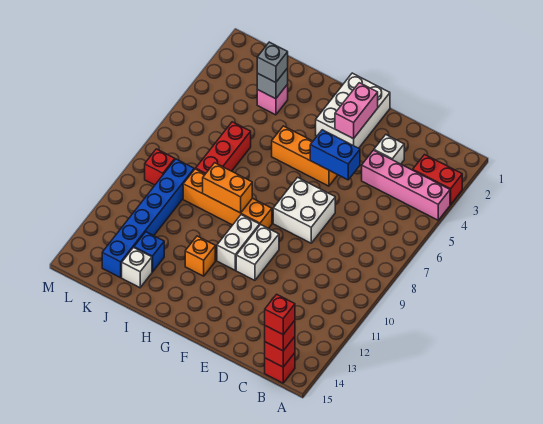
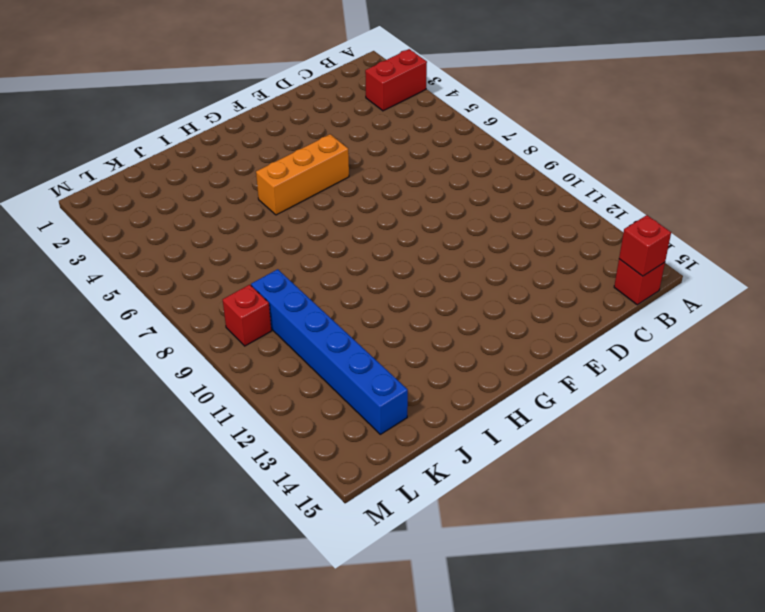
none -> pink brick A4:D4 level 1
none -> white brick D3 level 1
none -> white brick E7:F8 level 1

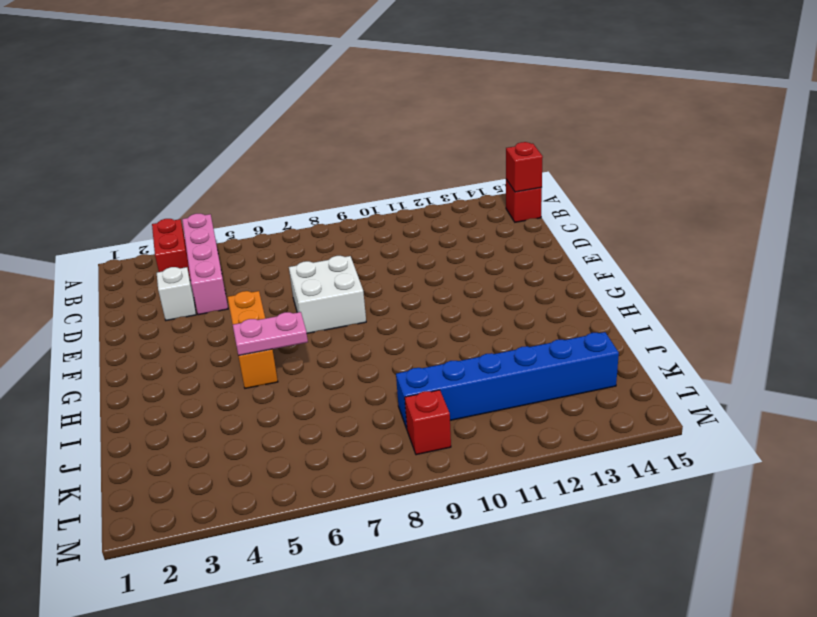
pink plate H5:H6 level 2 -> none
none -> white brick F1:G3 level 1
none -> white brick F10:F11 level 1
none -> orange brick G9:J9 level 1

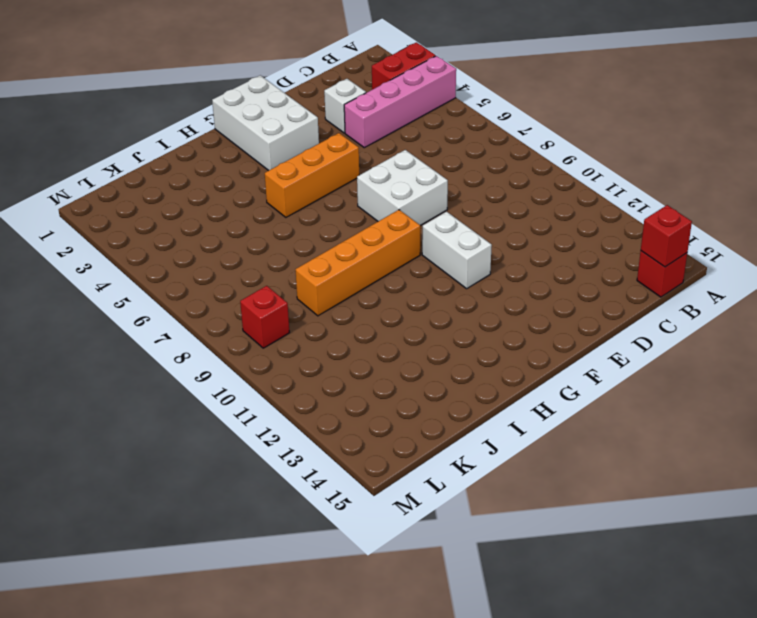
none -> white brick G10:G11 level 1
none -> orange brick H12 level 1
none -> pink brick J3 level 1

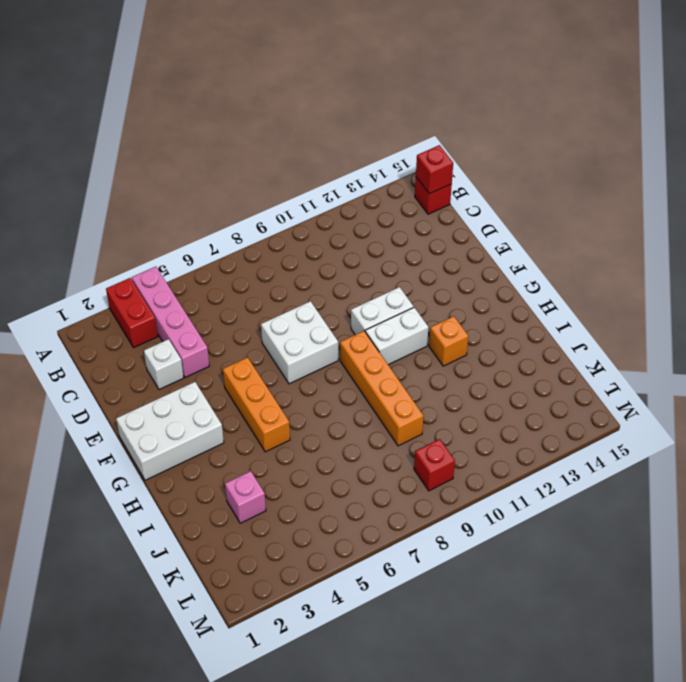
none -> red brick J6:J8 level 1
none -> blue brick J13 level 1
none -> white brick J14 level 1

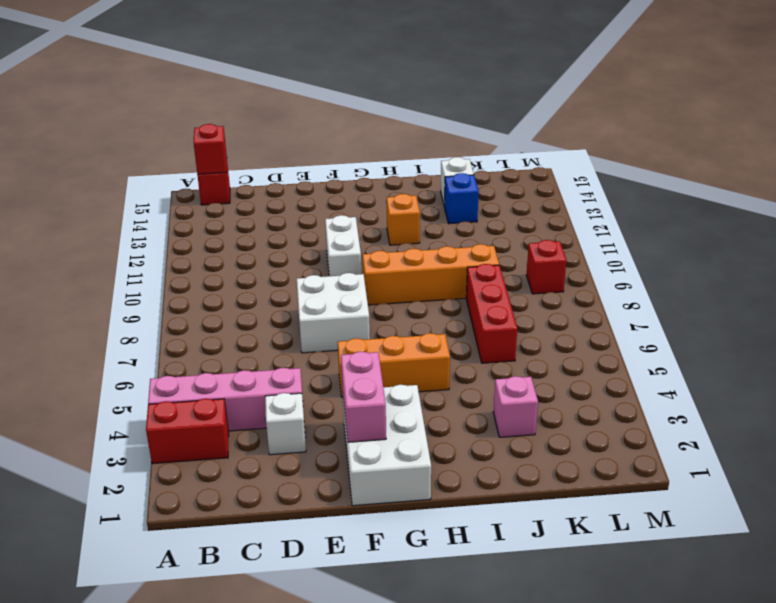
none -> white brick G10:G11 level 1
none -> blue brick K9:K14 level 1
none -> blue brick E5:F5 level 2

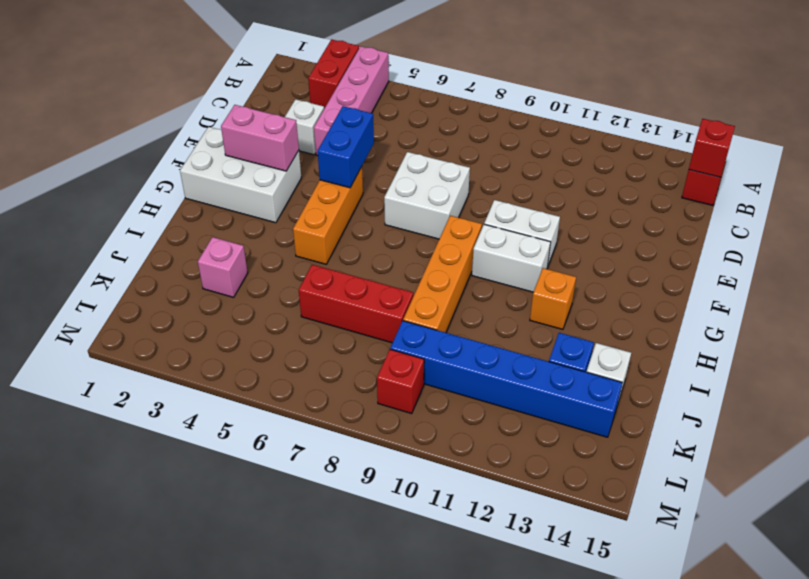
none -> orange brick H9:I9 level 2
none -> grey brick J3 level 2
none -> red brick B15 level 3

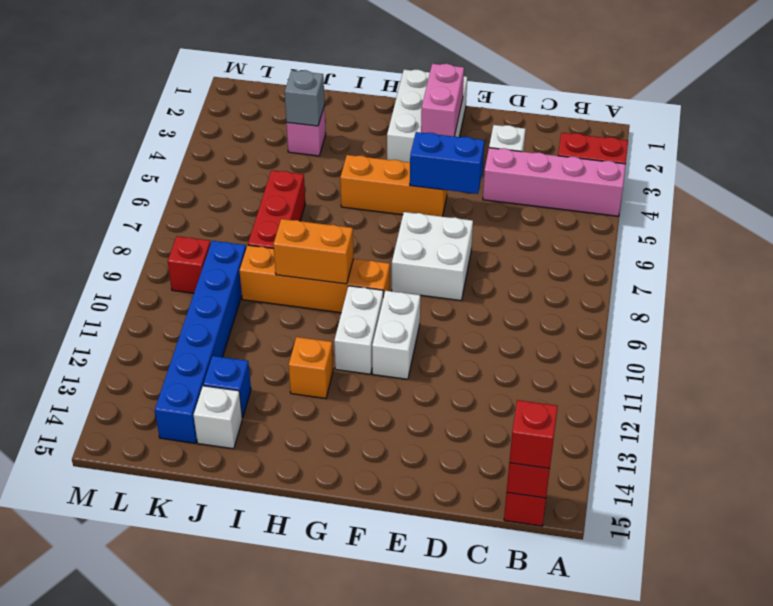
none -> grey brick J3 level 3
none -> red brick B15 level 4

